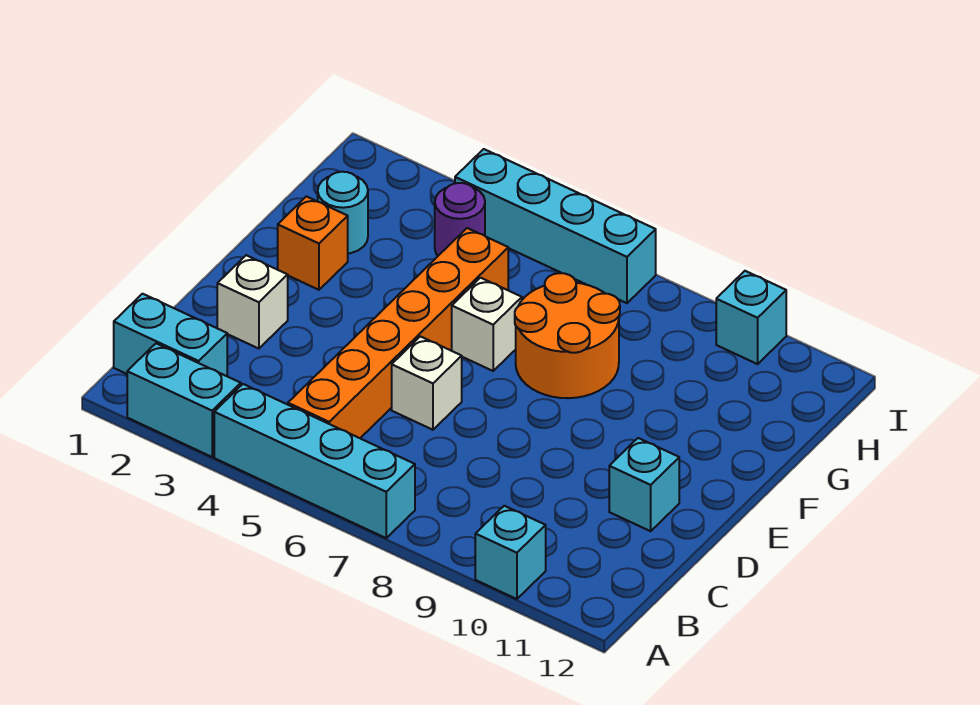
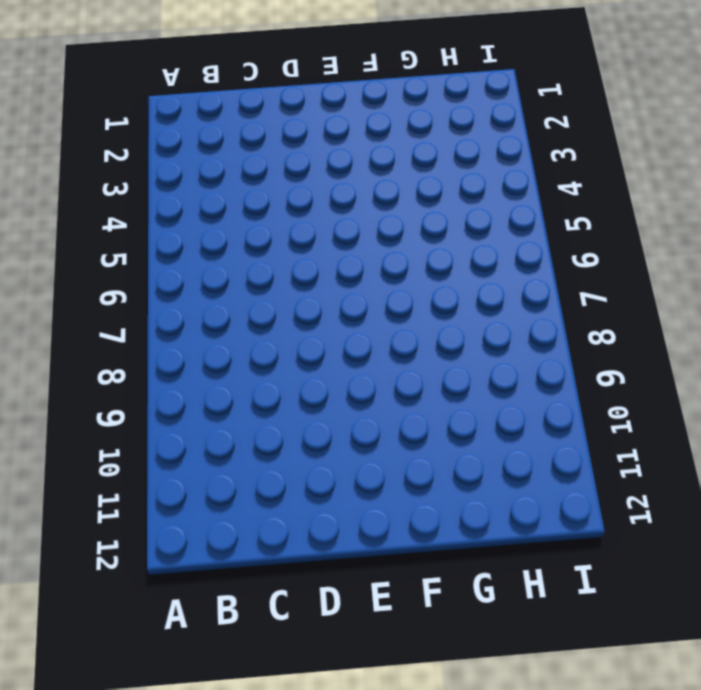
none -> cyan brick A2:A3 level 1
none -> cyan brick A4:A7 level 1
none -> cyan brick A10 level 1

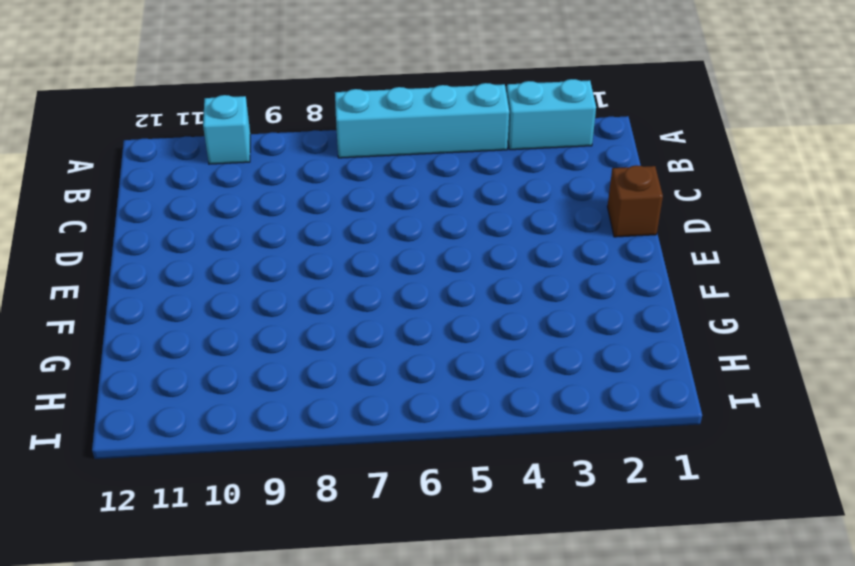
brown brick D1 level 1 -> none
none -> cyan brick B1:B2 level 1
none -> orange brick B5:G5 level 1
none -> white brick D2 level 1

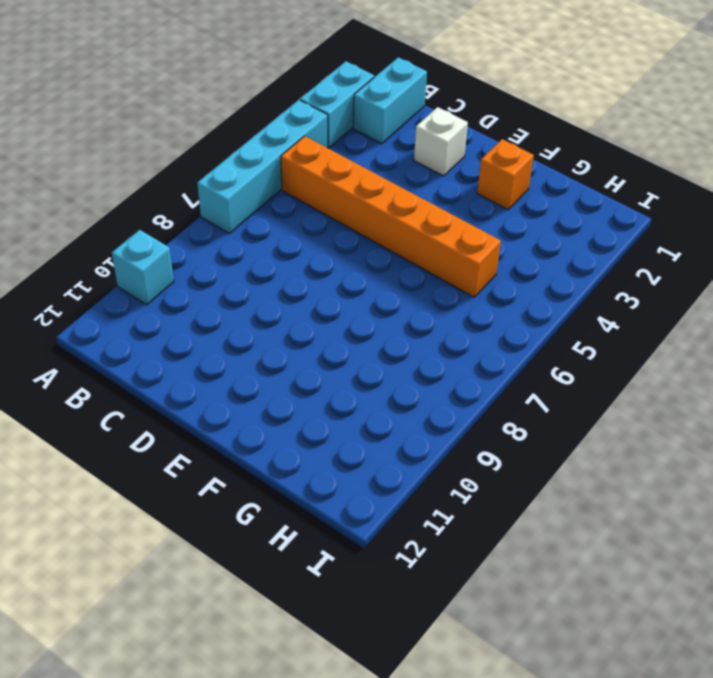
none -> white brick D6 level 1
none -> cyan brick D11 level 1
none -> white brick F6 level 1

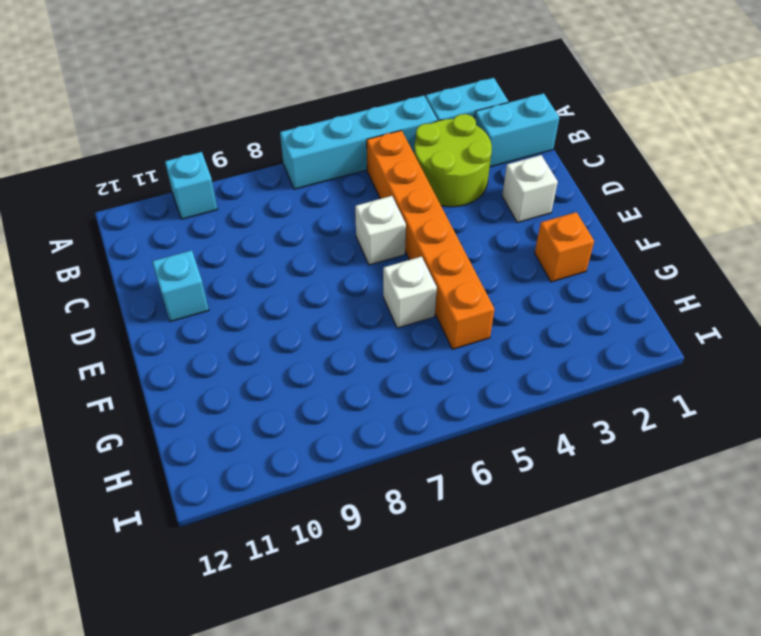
lime round brick B3:C4 level 1 -> none
none -> orange round brick F7:G8 level 1
none -> cyan round brick G2 level 1
none -> purple round brick H4 level 1

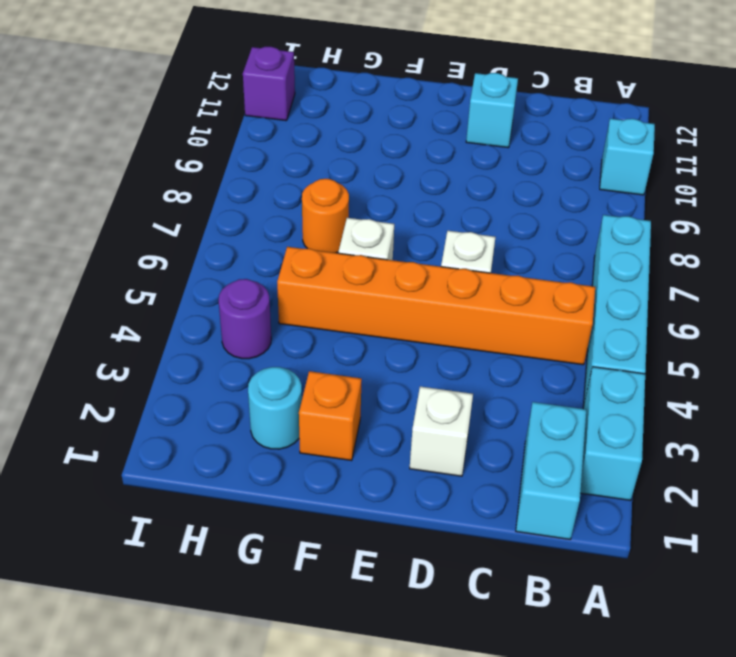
orange round brick G7 level 1 -> orange round brick F7:G8 level 1
purple brick I11 level 1 -> none
none -> cyan brick I4:I7 level 1
none -> cyan brick I10 level 1

